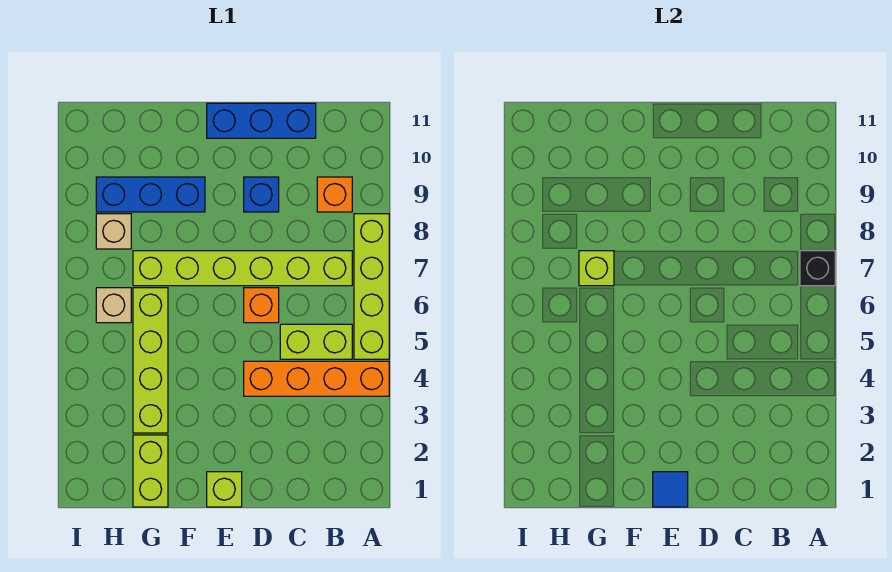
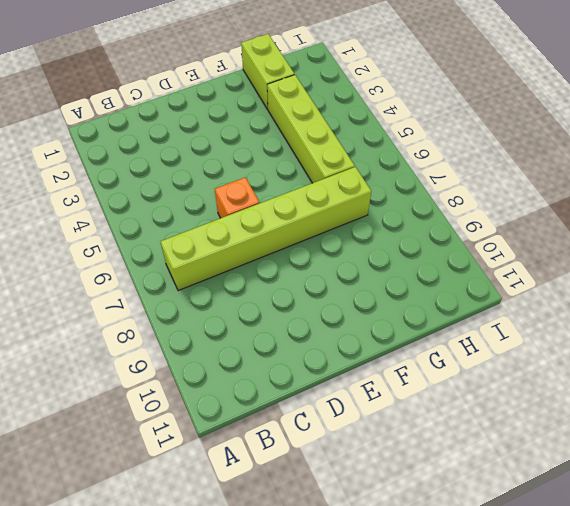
none -> orange brick A4:D4 level 1
none -> lime brick A5:A8 level 1
none -> lime brick B5:C5 level 1

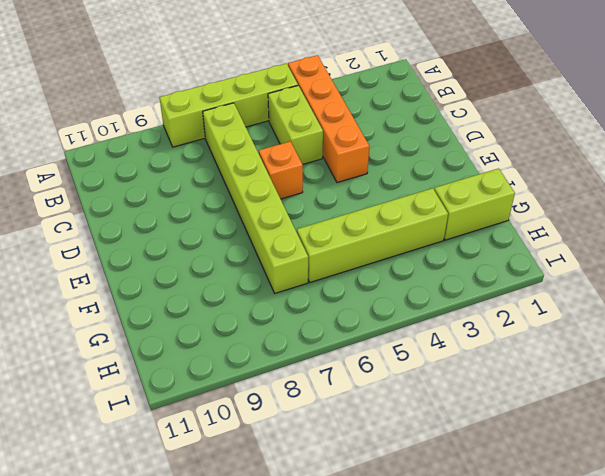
none -> orange brick B9 level 1
none -> blue brick C11:E11 level 1
none -> blue brick D9 level 1

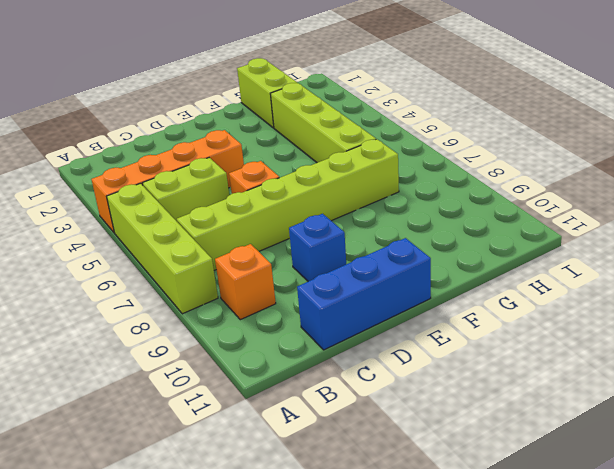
none -> lime brick E1 level 1
none -> blue brick F9:H9 level 1
none -> tan brick H6 level 1

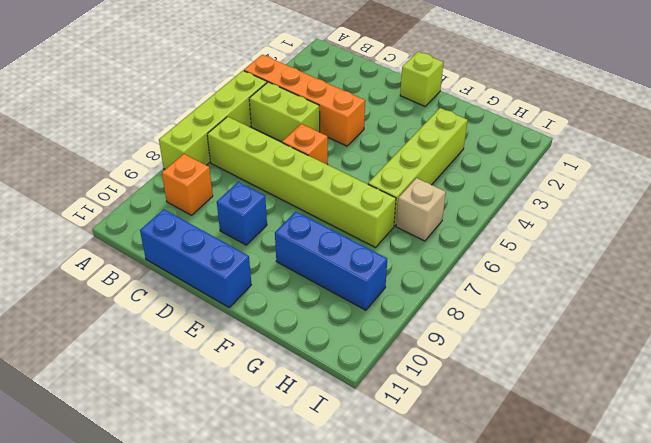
none -> lime brick G1:G2 level 1
none -> tan brick H8 level 1
none -> black brick A7 level 2

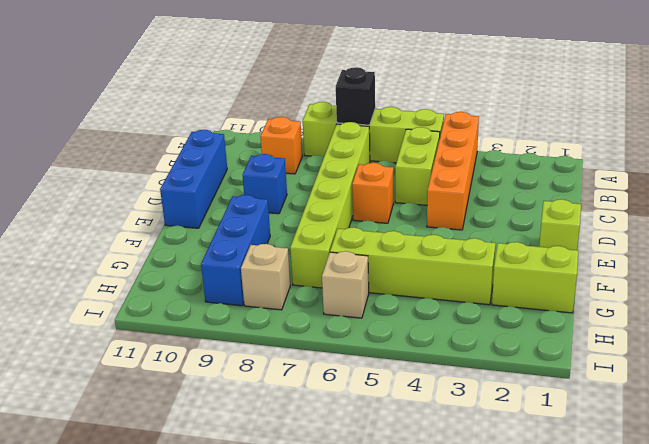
none -> blue tile E1 level 2
none -> lime brick G7 level 2

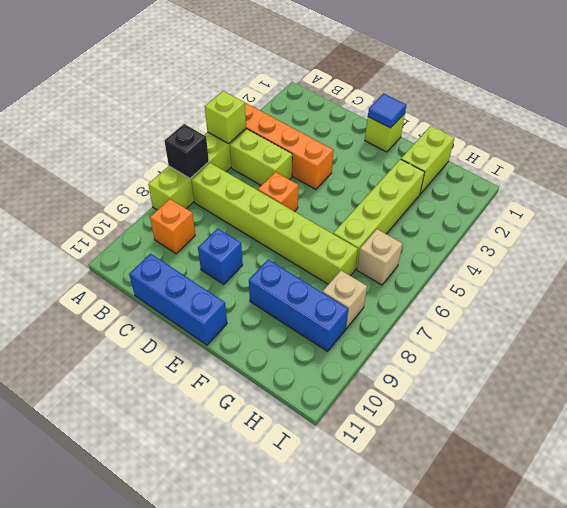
lime brick A5 level 2 -> lime brick G7 level 2

